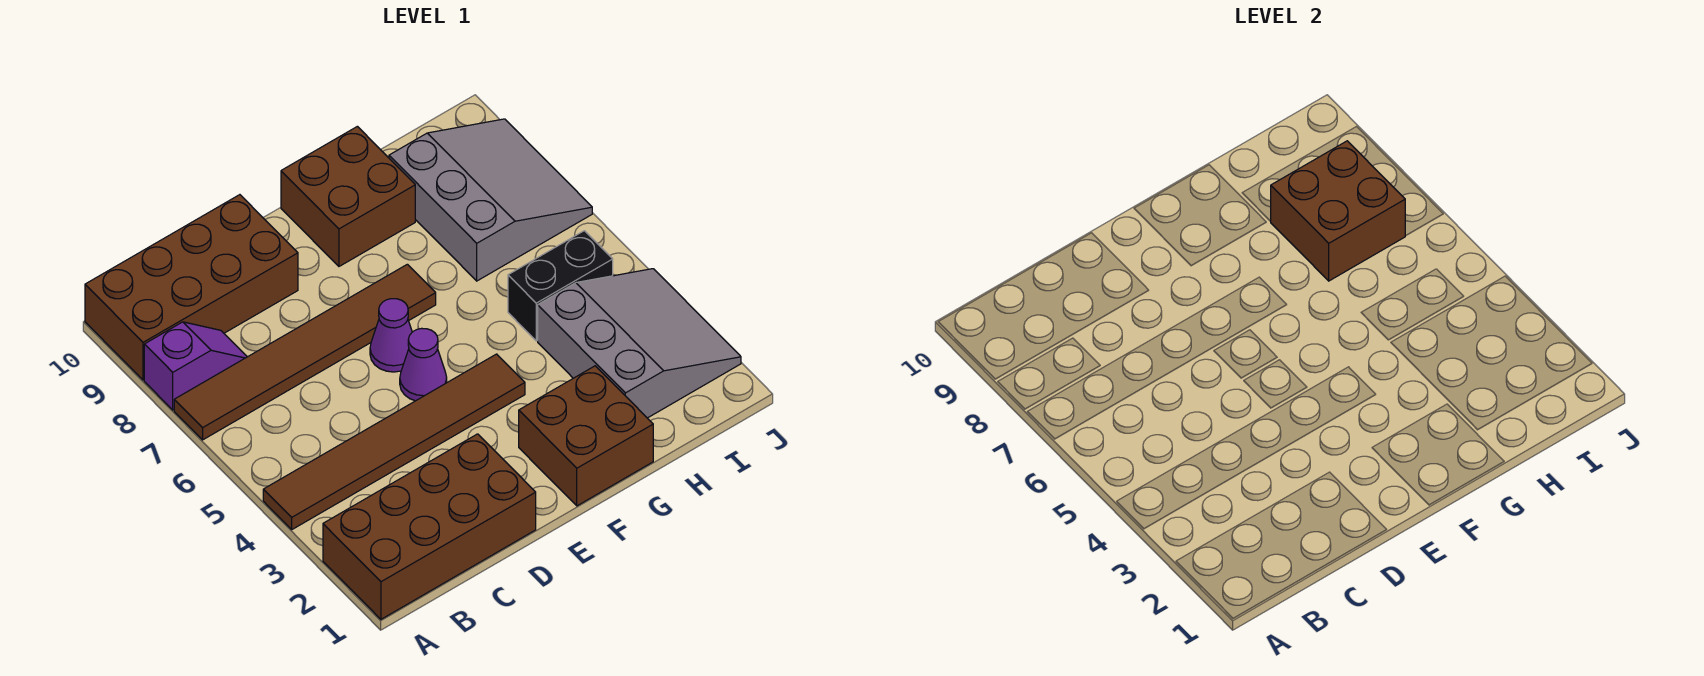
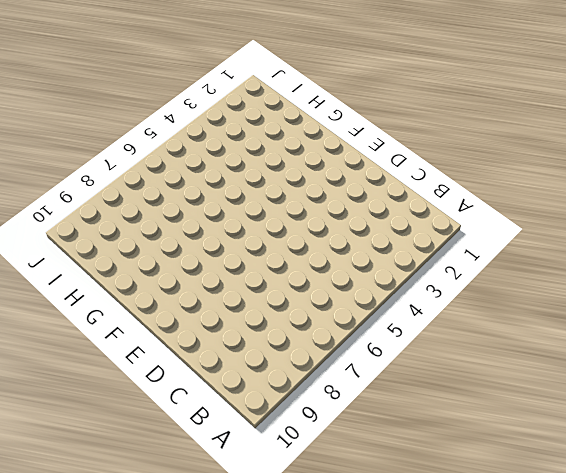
none -> brown brick A1:D2 level 1
none -> brown tile A4:F4 level 1
none -> brown tile A7:F7 level 1

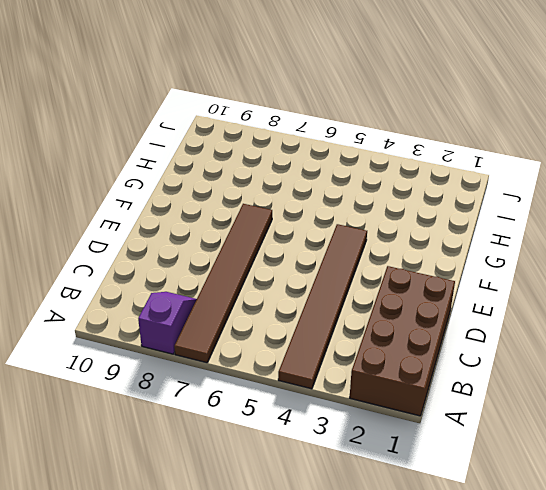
none -> brown brick A9:D10 level 1
none -> purple cone E5 level 1
none -> purple cone E6 level 1

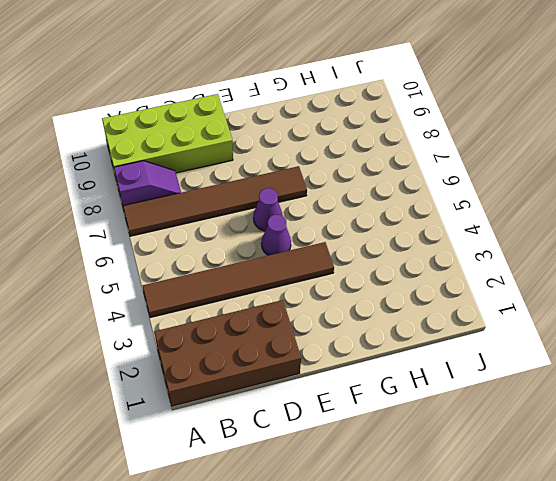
lime brick A9:D10 level 1 -> brown brick A9:D10 level 1
none -> brown brick F1:G2 level 1
none -> brown brick F9:G10 level 1
none -> grey slope H2:J4 level 1 top H

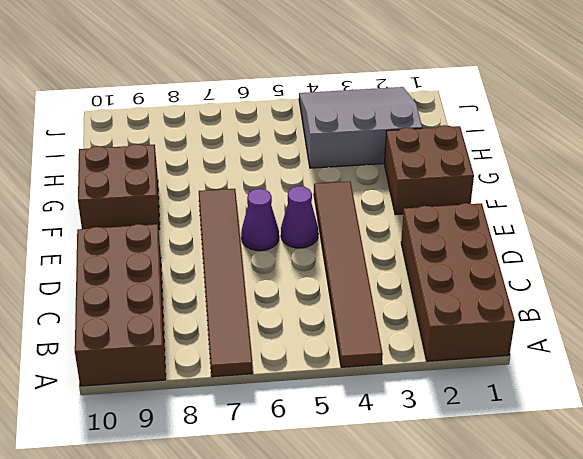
none -> purple slope A8:B8 level 1 top A
none -> black brick H5:I5 level 1
none -> grey slope H7:J9 level 1 top H

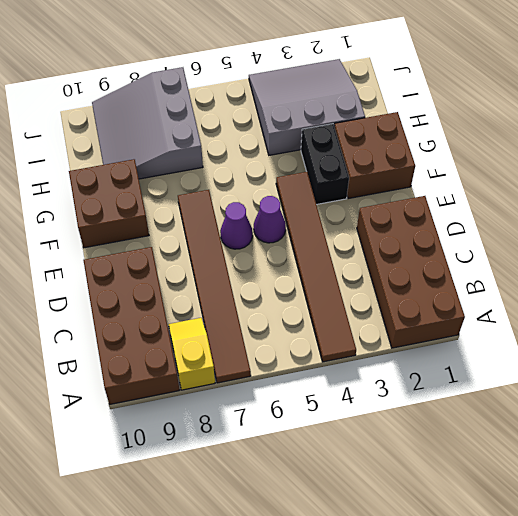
yellow slope A8:B8 level 1 top A -> purple slope A8:B8 level 1 top A
black brick F3:G3 level 1 -> black brick H5:I5 level 1
grey slope H7:J9 level 1 top 7 -> grey slope H7:J9 level 1 top H
none -> brown brick H7:I8 level 2

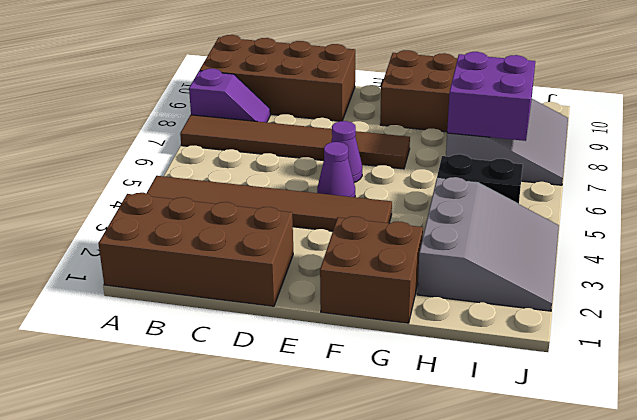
purple brick H7:I8 level 2 -> brown brick H7:I8 level 2

